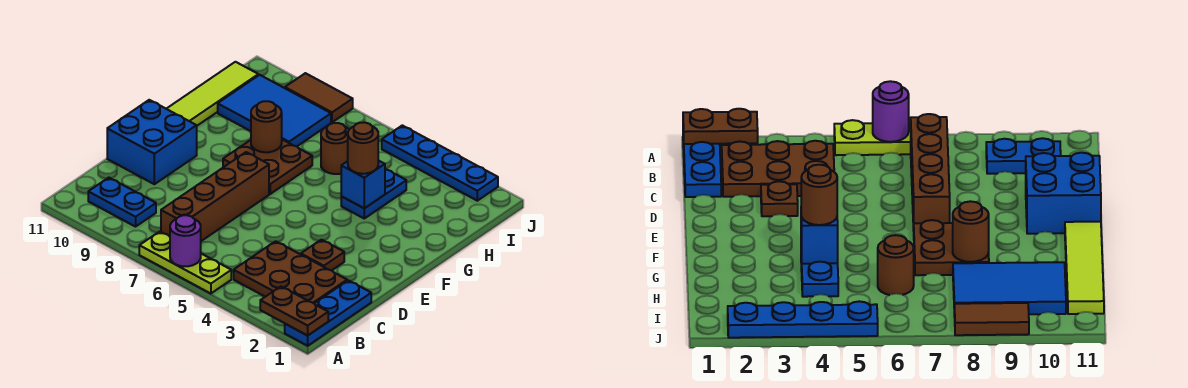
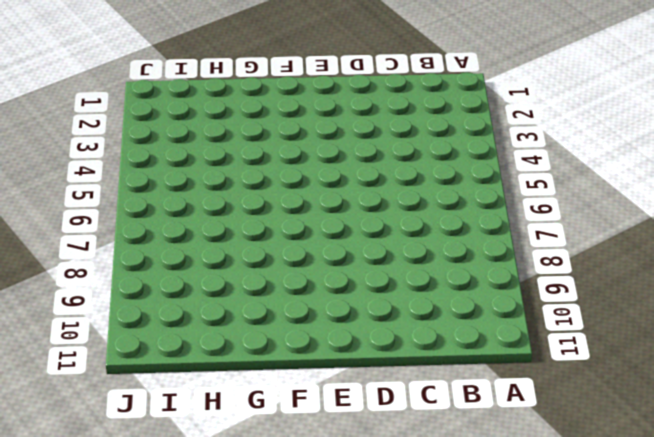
none -> blue plate A1:C1 level 1
none -> lime plate A5:A7 level 1
none -> brown plate B2:C4 level 1

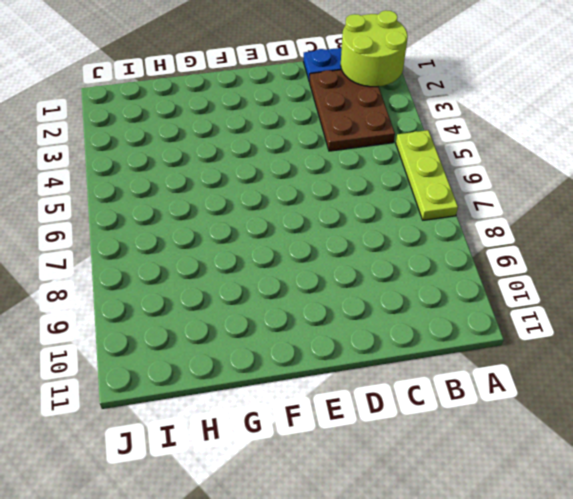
lime round brick A1:B2 level 2 -> brown plate A1:A2 level 2
none -> brown brick B7:E7 level 1
none -> blue plate B9:B10 level 1
none -> brown plate D3 level 1

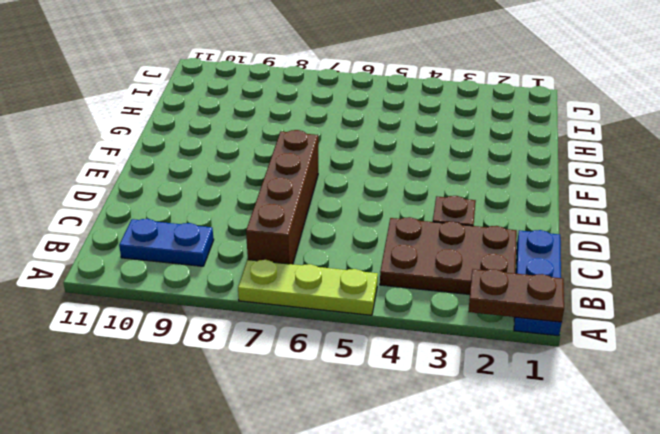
none -> blue brick D10:E11 level 1
none -> brown plate F7:G8 level 1
none -> lime tile F11:I11 level 1

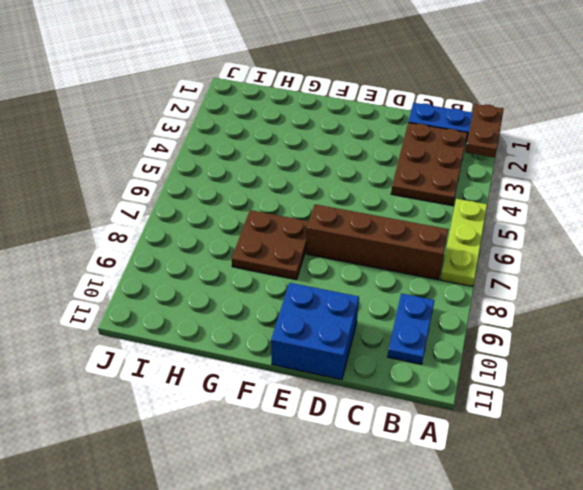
none -> brown plate D3 level 1
none -> lime tile F11:I11 level 1
none -> blue plate G4:H4 level 1

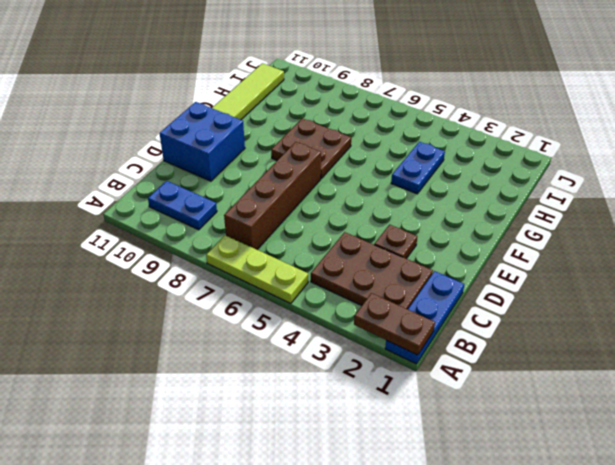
none -> brown round brick H6 level 1
none -> blue tile H8:I10 level 1
none -> blue plate J2:J5 level 1

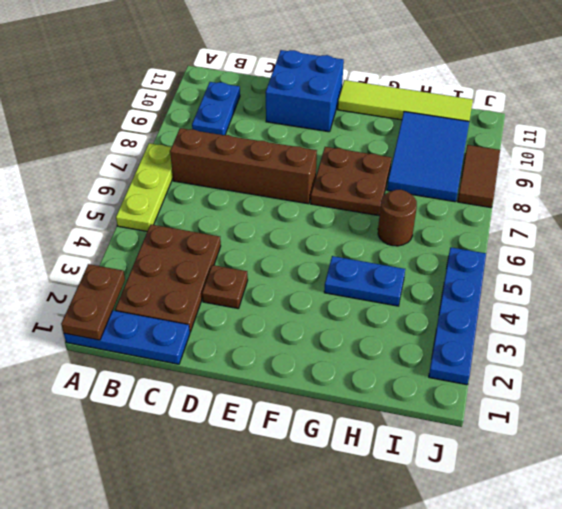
none -> purple round brick A6 level 2
none -> blue brick G4 level 2
none -> brown round brick G8 level 2

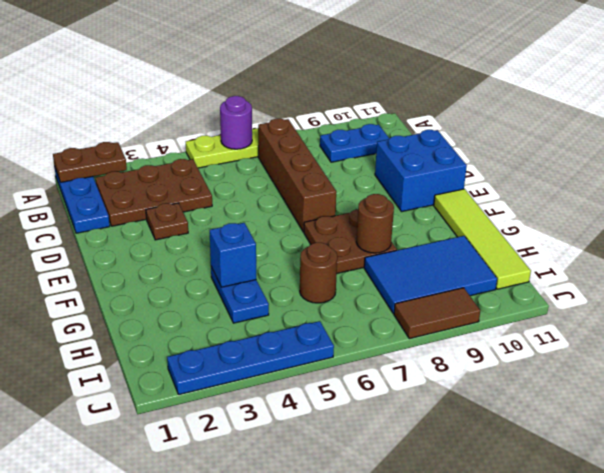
none -> brown round brick G4 level 3

